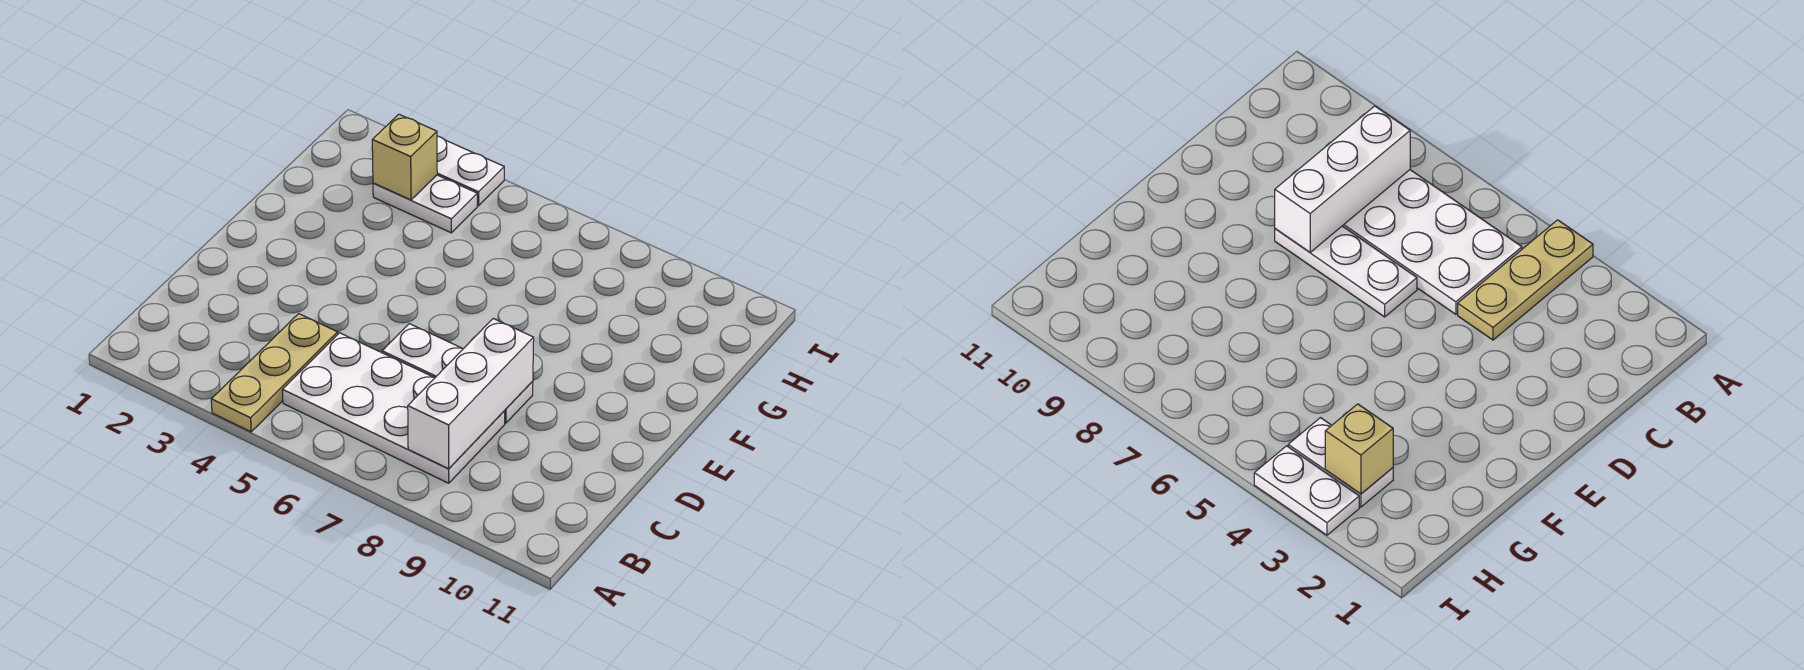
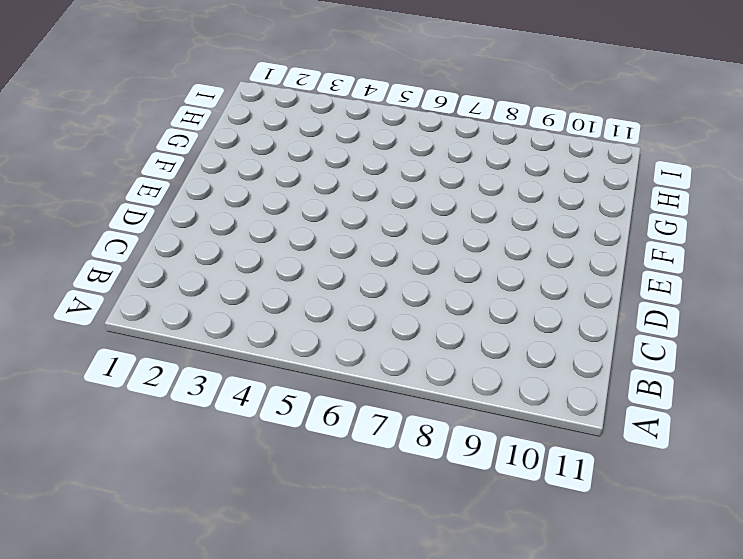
none -> tan plate A4:C4 level 1
none -> white plate B5:C8 level 1

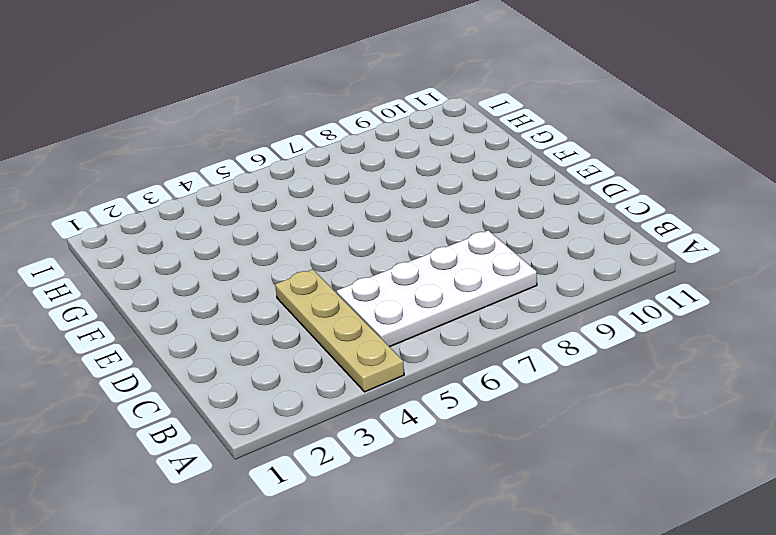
tan plate A4:D4 level 1 -> tan plate A4:C4 level 1
none -> white plate D6:D8 level 1
none -> white plate H3:H4 level 1

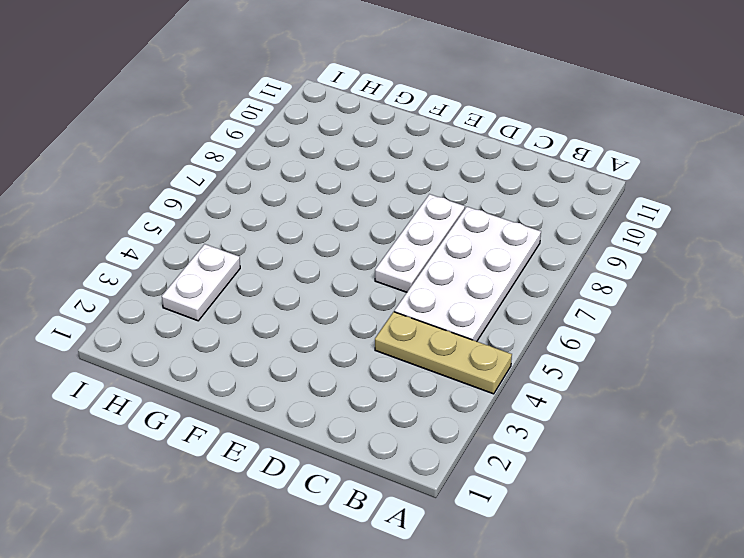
none -> white plate I3:I4 level 1
none -> white brick B8:D8 level 2

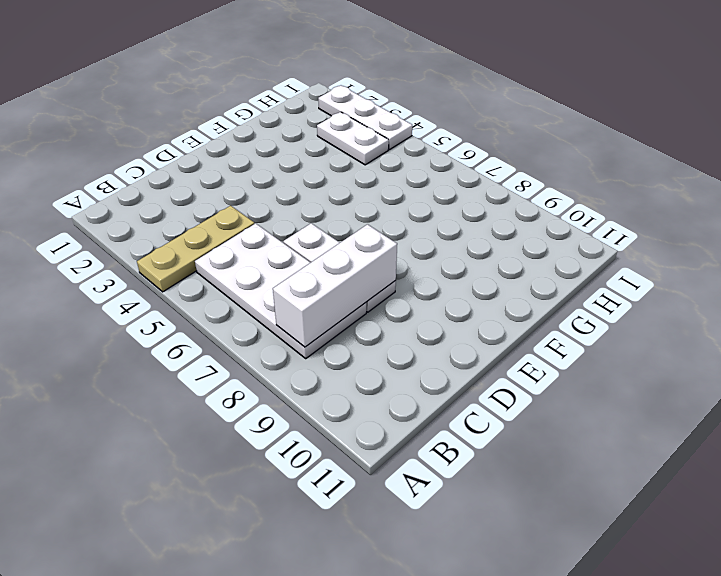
white plate I2:I4 level 1 -> white plate I3:I4 level 1
none -> tan brick H3 level 2

